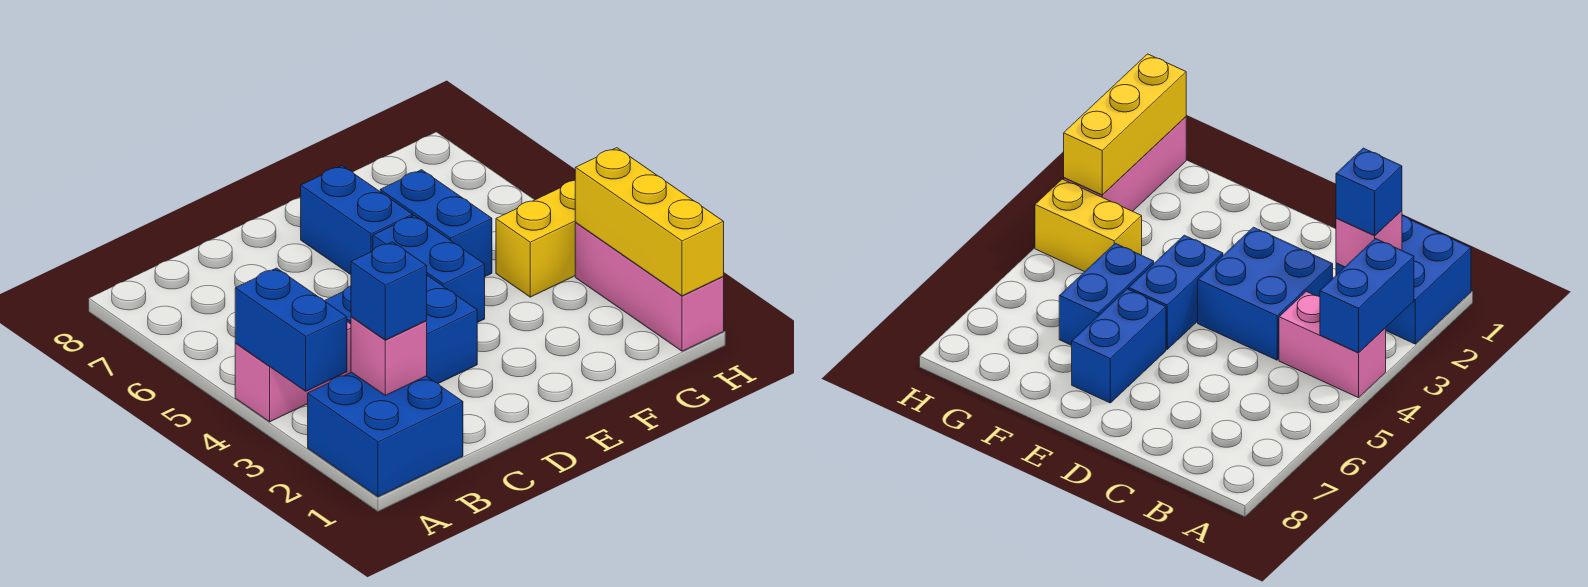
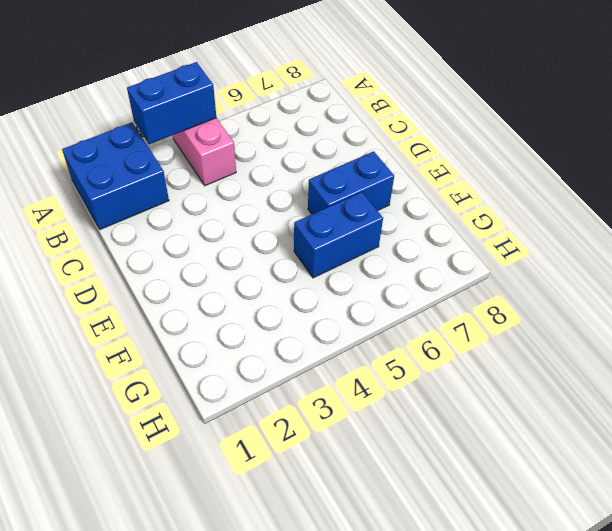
none -> blue brick C3:D4 level 1
none -> blue brick E4:E5 level 1
none -> yellow brick G4:H4 level 1

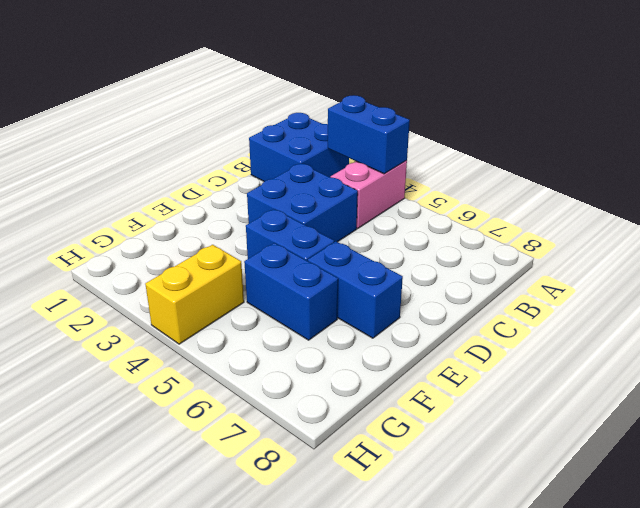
none -> pink brick H1:H3 level 1
none -> pink brick B2 level 2
none -> yellow brick H1:H3 level 2

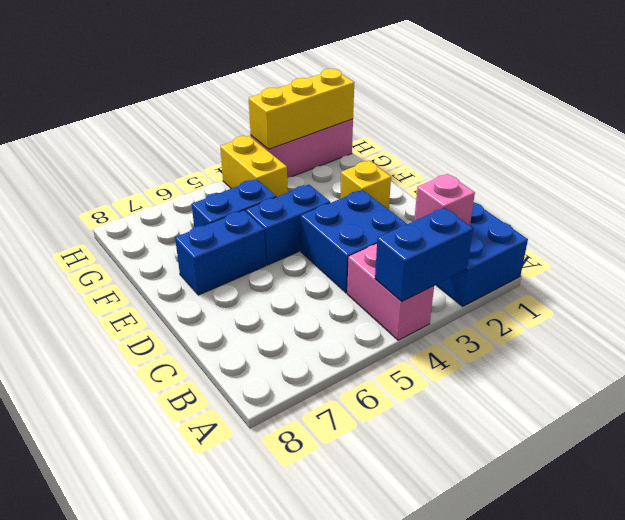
yellow brick E2 level 1 -> none
none -> blue brick B2 level 3

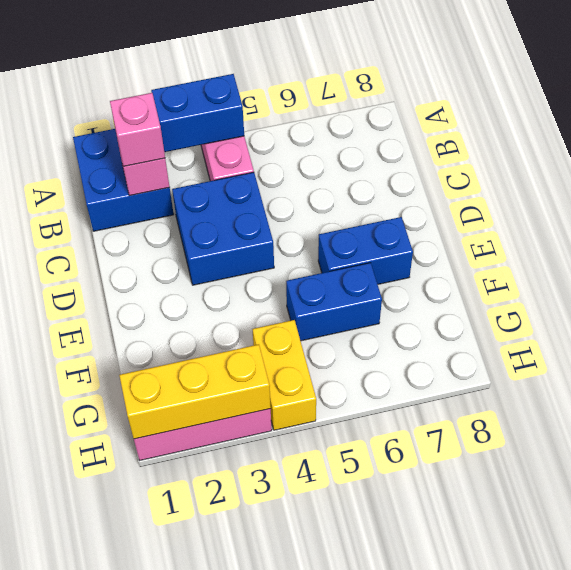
pink brick B2 level 3 -> blue brick B2 level 3
none -> blue brick E4:E5 level 1

